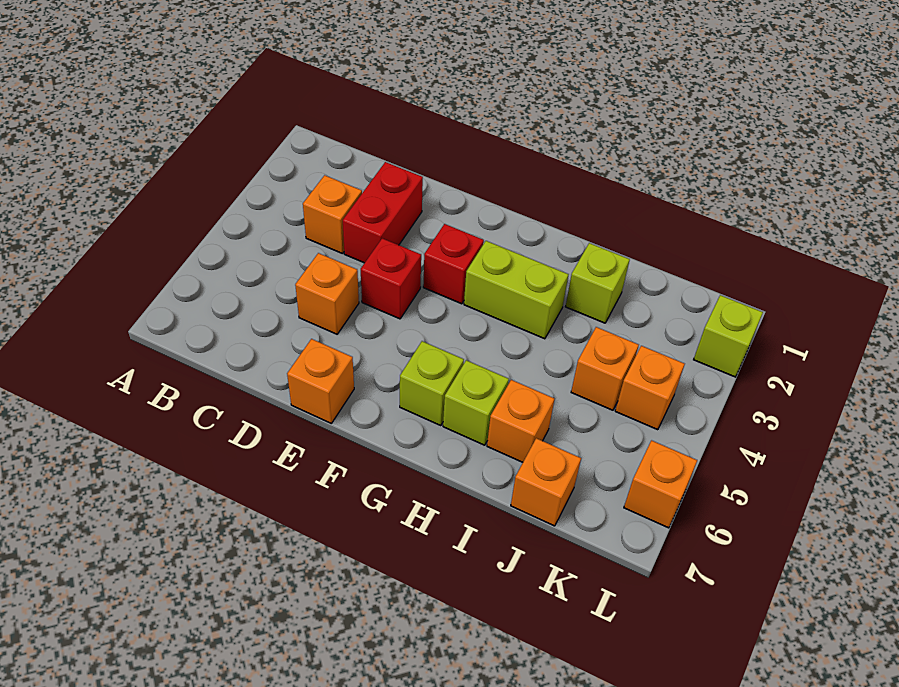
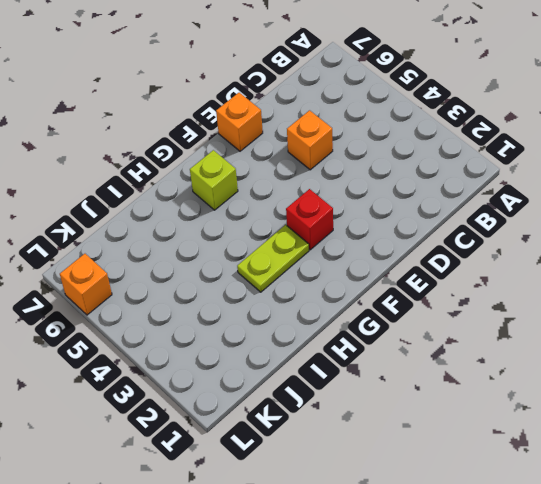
lime plate G3:H3 level 1 -> lime brick G3:H3 level 1
none -> orange brick C3 level 1
none -> red brick D2:D3 level 1
none -> red brick E4 level 1

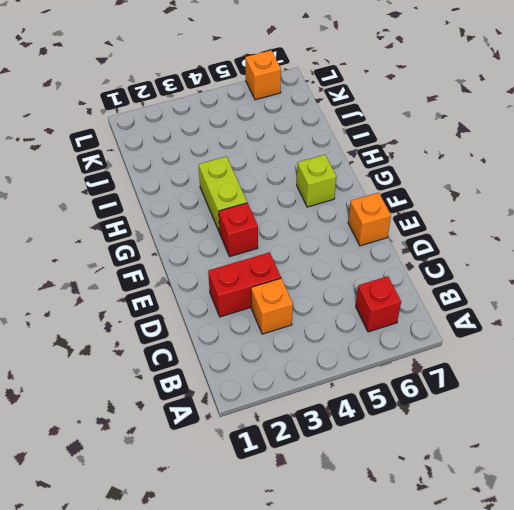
red brick B6 level 1 -> red brick E4 level 1
none -> orange brick D5 level 1
none -> lime brick H6 level 1
none -> lime brick I2 level 1

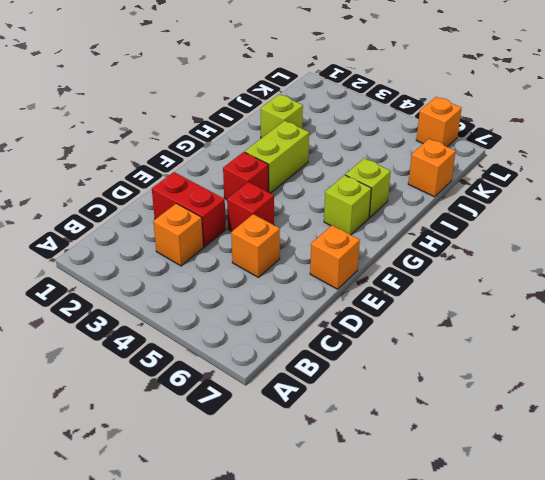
none -> orange brick I6 level 1
none -> orange brick J4 level 1
none -> orange brick K4 level 1

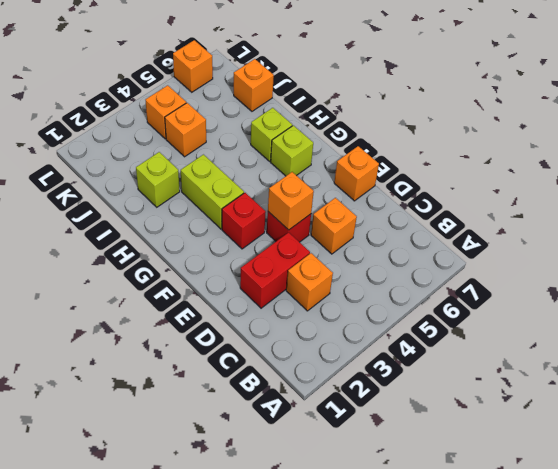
orange brick E4 level 2 -> orange brick I6 level 1
none -> lime brick L2 level 1

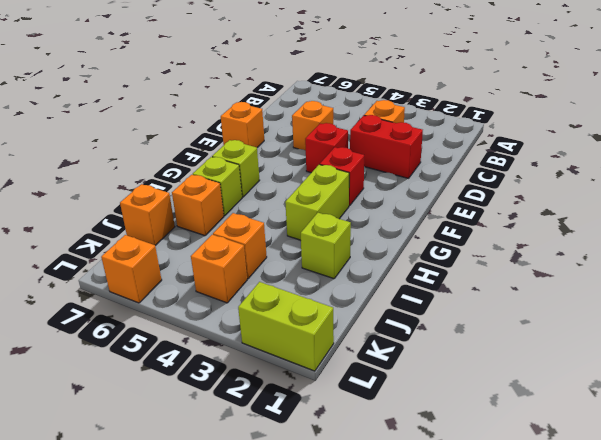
lime brick L1:L2 level 1 -> lime brick L2 level 1

